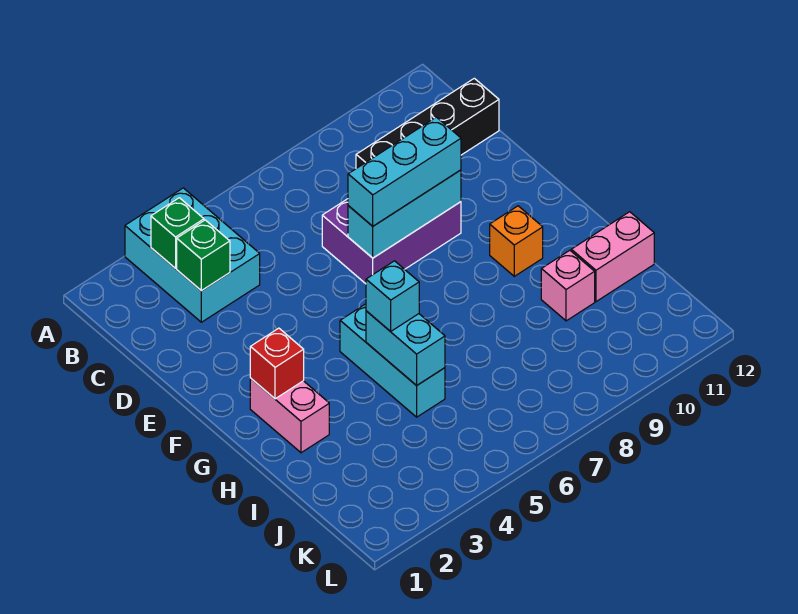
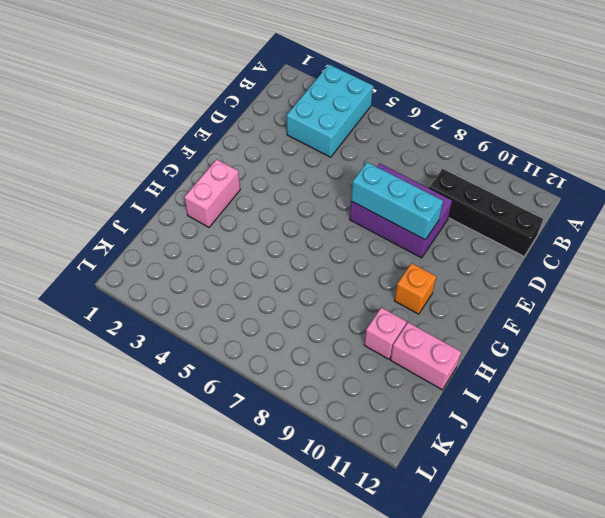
none -> cyan brick G5:I5 level 1
none -> green brick B3 level 2
none -> green brick C3 level 2

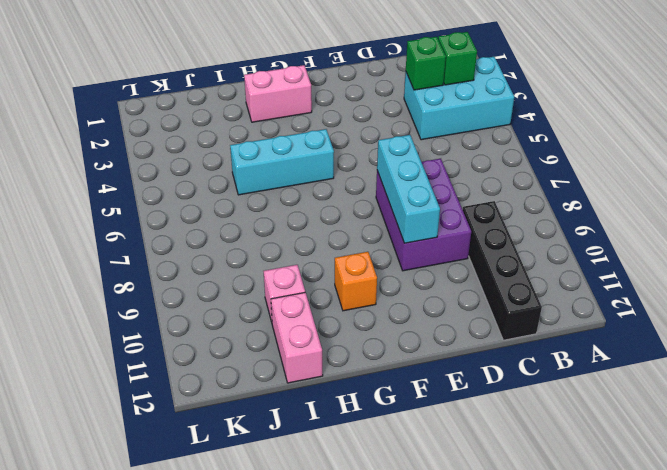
none -> red brick G2 level 2
none -> cyan brick H5:I5 level 2
none -> cyan brick E7:E9 level 3

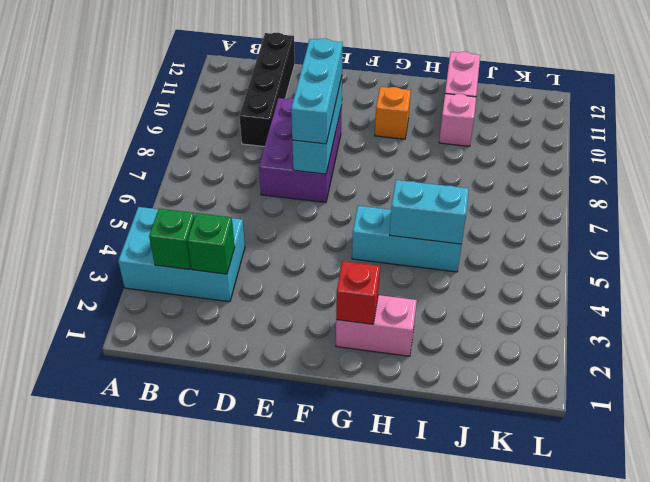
none -> cyan brick H5 level 3

